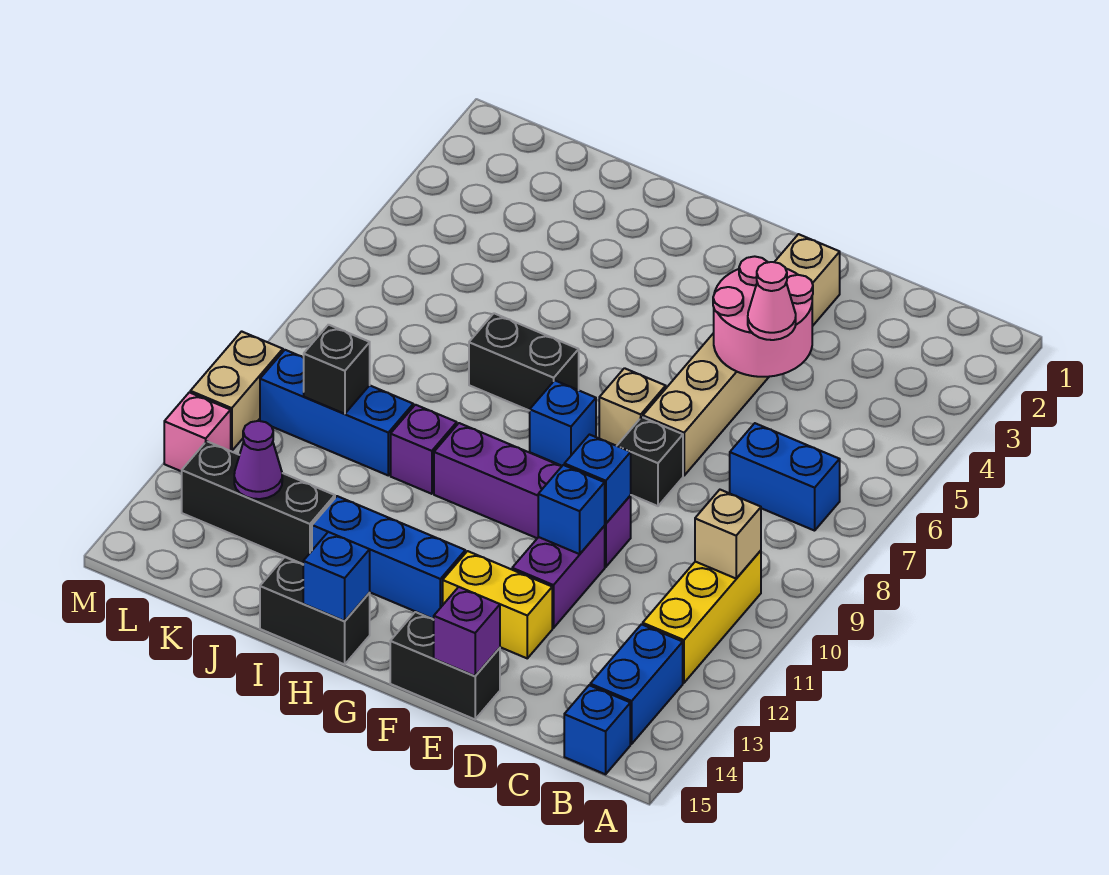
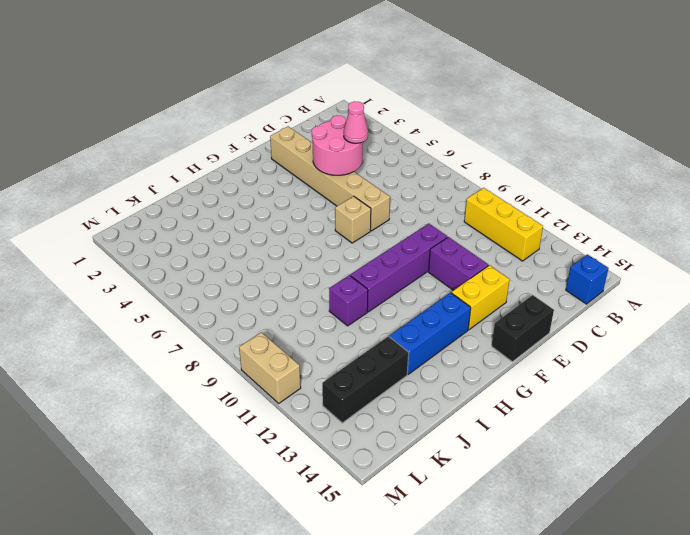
none -> blue brick B7:C7 level 1
none -> blue brick B13:B14 level 1
none -> black brick E8 level 1

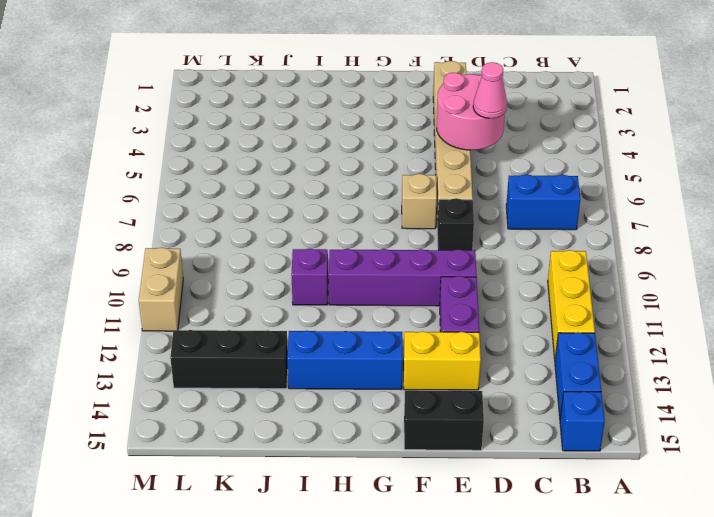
none -> blue brick G8 level 1
none -> black brick H7:I7 level 1
none -> black brick H15:I15 level 1

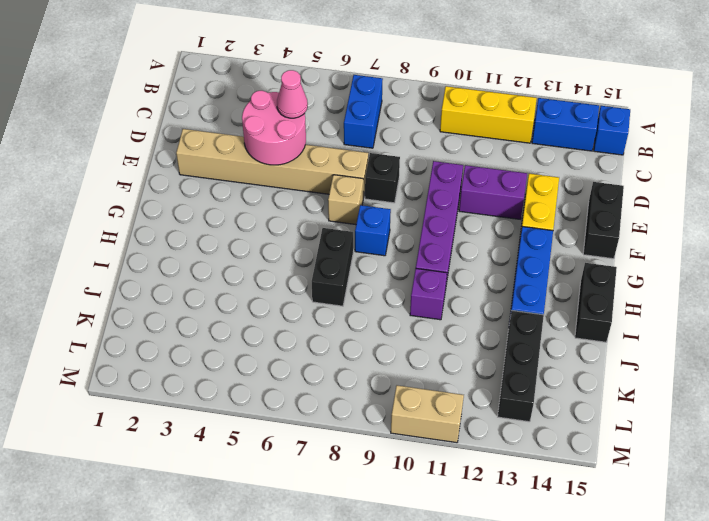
none -> blue brick J10:L10 level 1
none -> pink brick M12 level 1
none -> tan brick B10 level 2

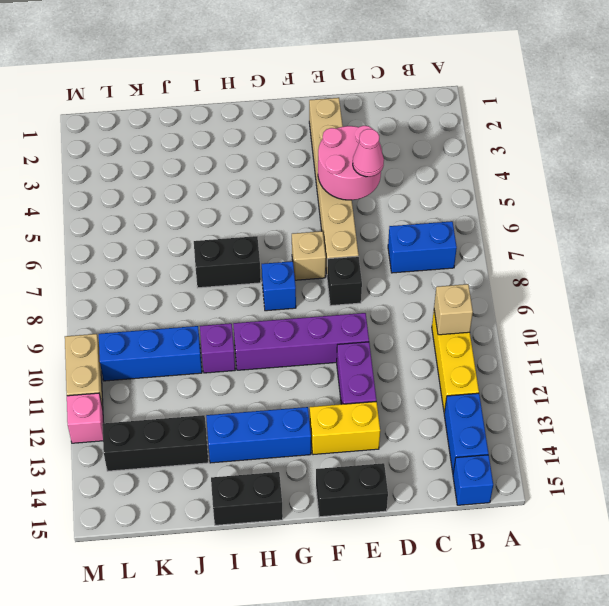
none -> blue brick E10 level 2
none -> blue brick E11 level 2
none -> purple brick E15 level 2

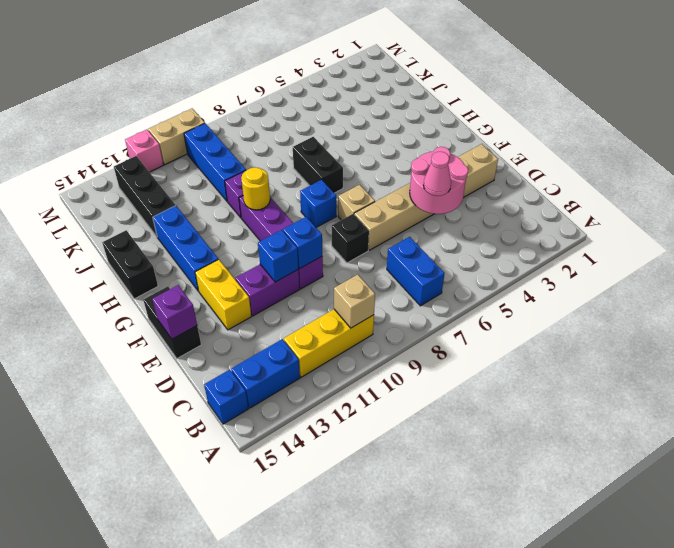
yellow round brick H10 level 2 -> none
none -> blue brick H15 level 2
none -> black brick K10 level 2
none -> purple cone K13 level 2

